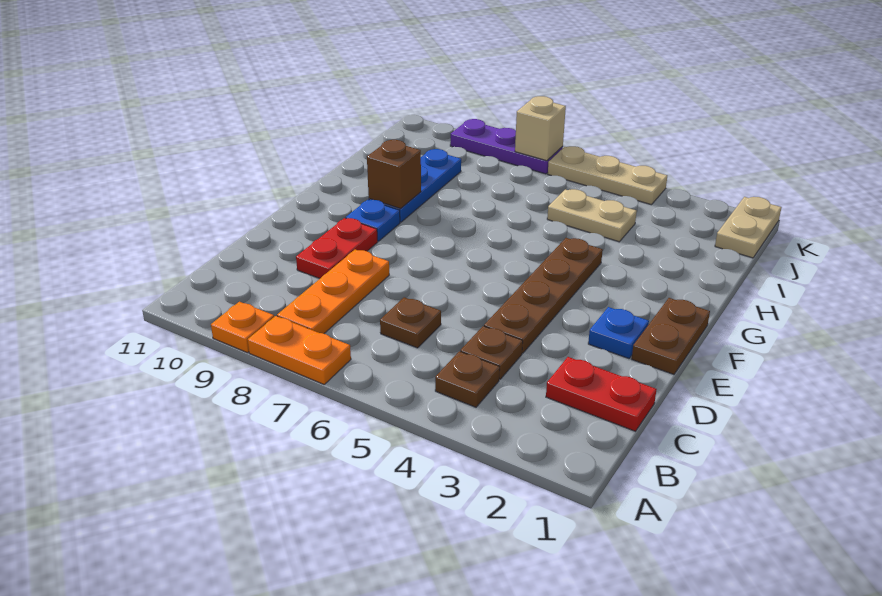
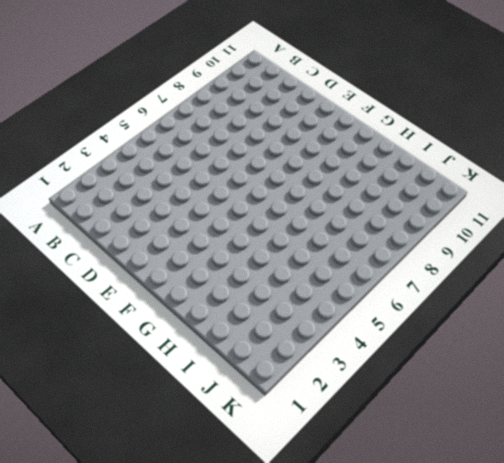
none -> orange plate A7:A8 level 1
none -> orange plate A9 level 1
none -> brown plate B4 level 1

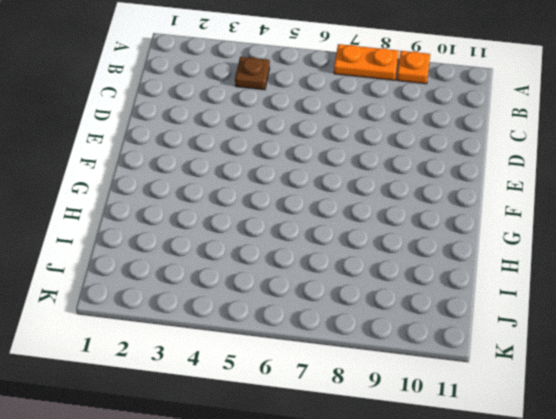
none -> orange plate B8:D8 level 1
none -> red plate C1:C2 level 1
none -> brown plate C4 level 1

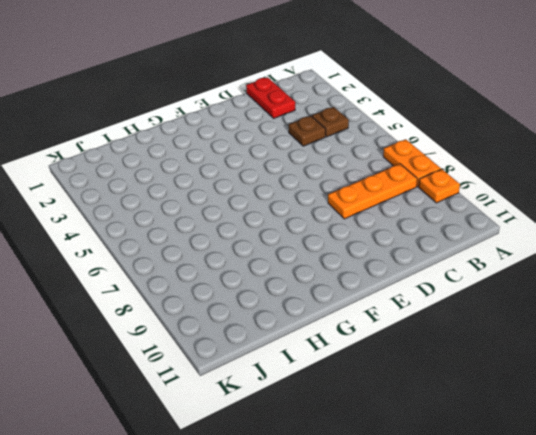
none -> brown plate C6 level 1
none -> brown plate D4:G4 level 1
none -> red plate D9:E9 level 1

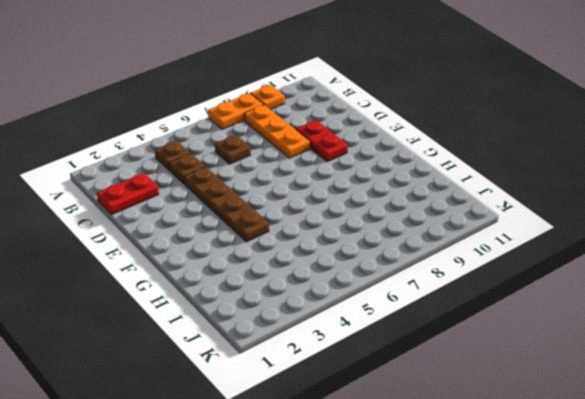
none -> brown plate E1:F1 level 1
none -> blue plate E2 level 1
none -> blue plate F9 level 1

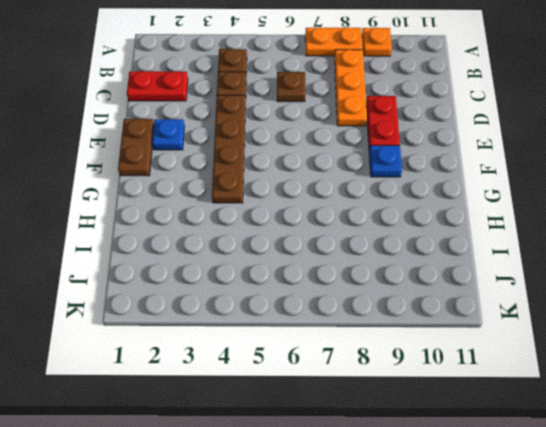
none -> blue plate G9:I9 level 1
none -> tan plate I4:I5 level 1
none -> tan plate J1:K1 level 1

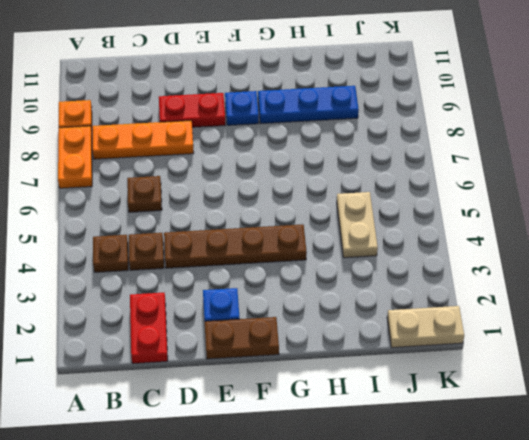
none -> tan plate K4:K6 level 1
none -> purple plate K7:K9 level 1
none -> brown brick G9 level 2

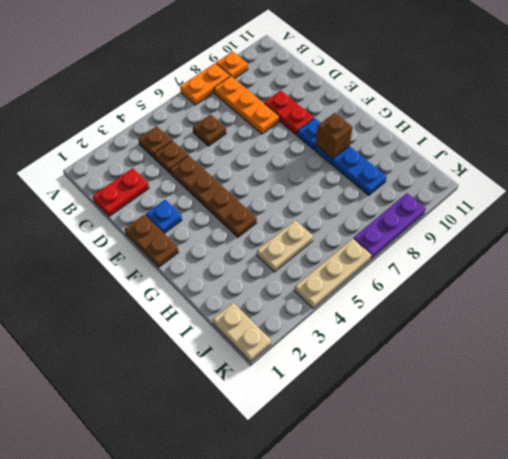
none -> tan brick K7 level 2

